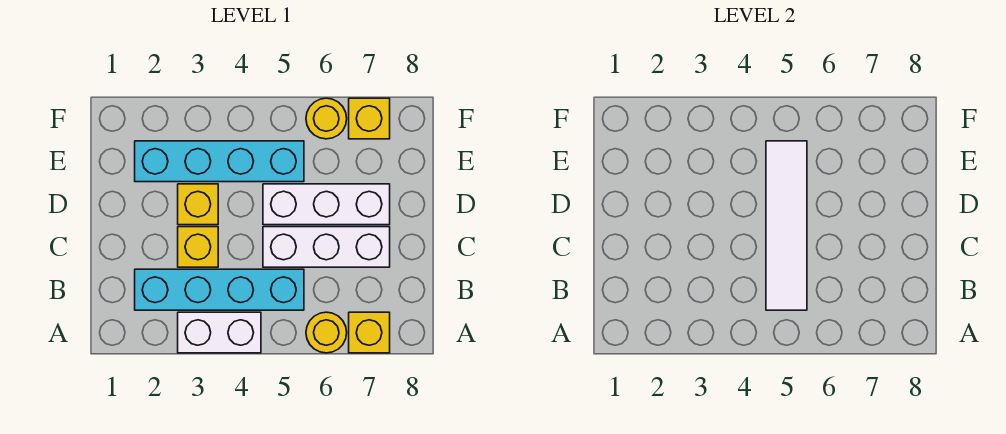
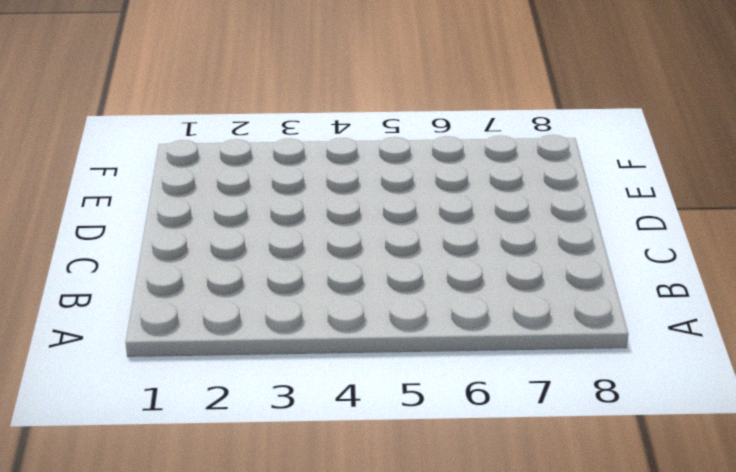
none -> white brick A3:A4 level 1
none -> yellow round brick A6 level 1
none -> yellow brick A7 level 1

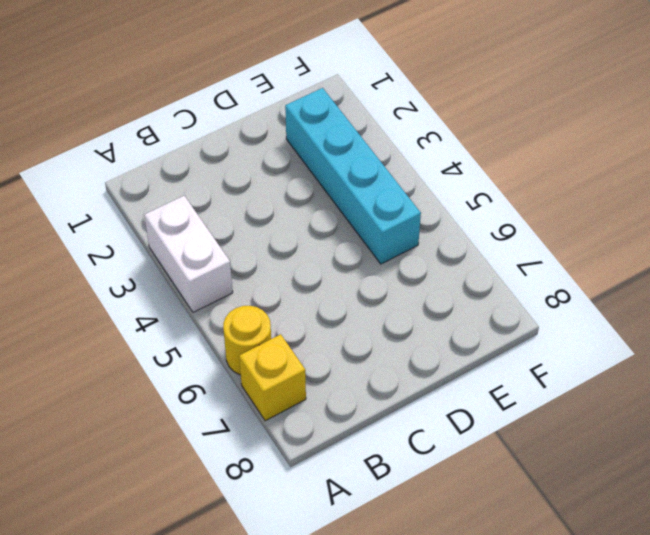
none -> cyan brick B2:B5 level 1
none -> yellow brick C3 level 1
none -> white brick C5:C7 level 1

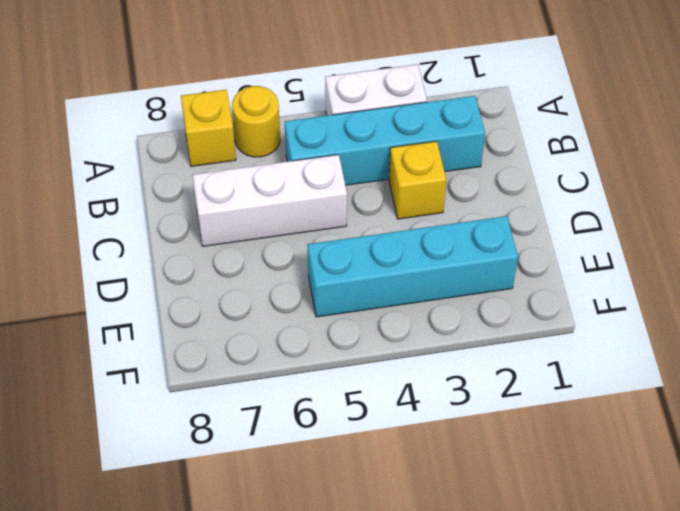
none -> yellow brick D3 level 1
none -> white brick D5:D7 level 1
none -> yellow round brick F6 level 1

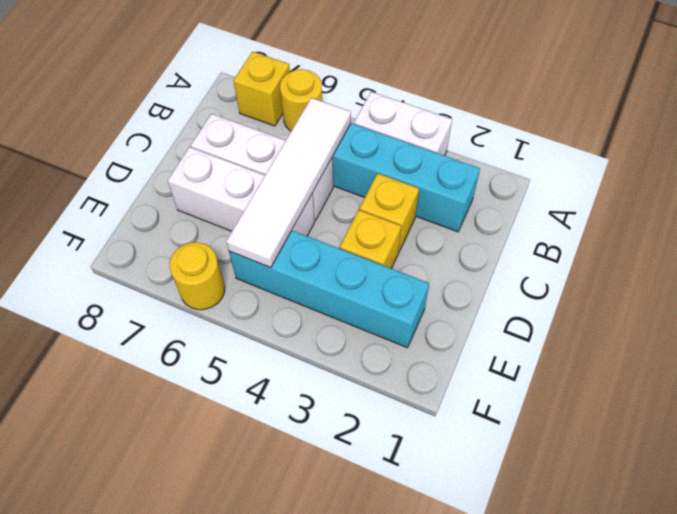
none -> yellow brick F7 level 1

